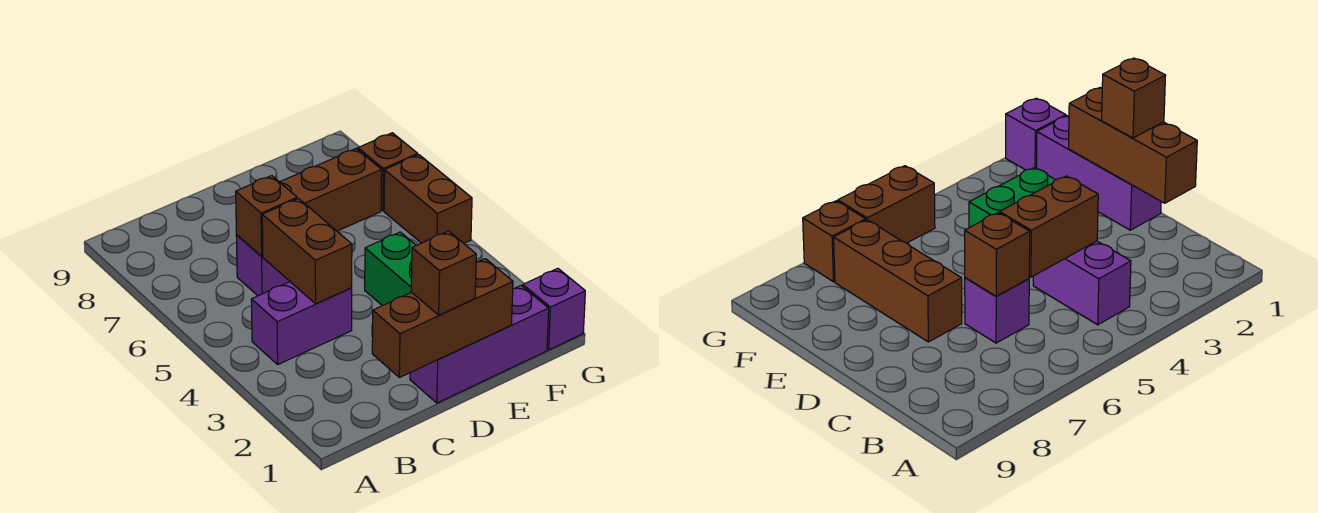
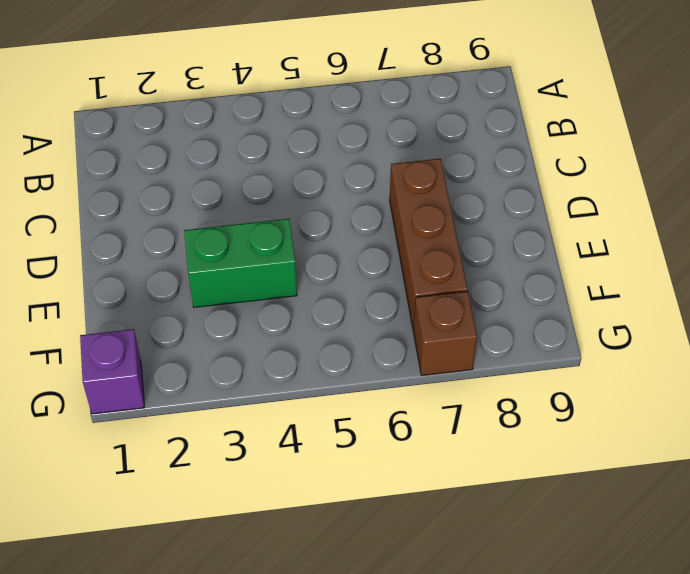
none -> purple brick B4:C4 level 1
none -> purple brick C6 level 1
none -> purple brick D1:F1 level 1

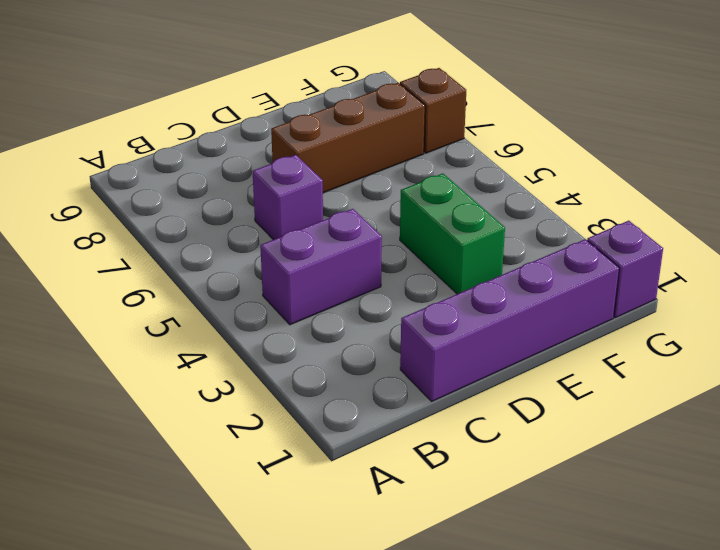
purple brick C1:F1 level 1 -> purple brick D1:F1 level 1
none -> brown brick G5:G6 level 1
none -> brown brick C1:E1 level 2
none -> brown brick C4:C5 level 2

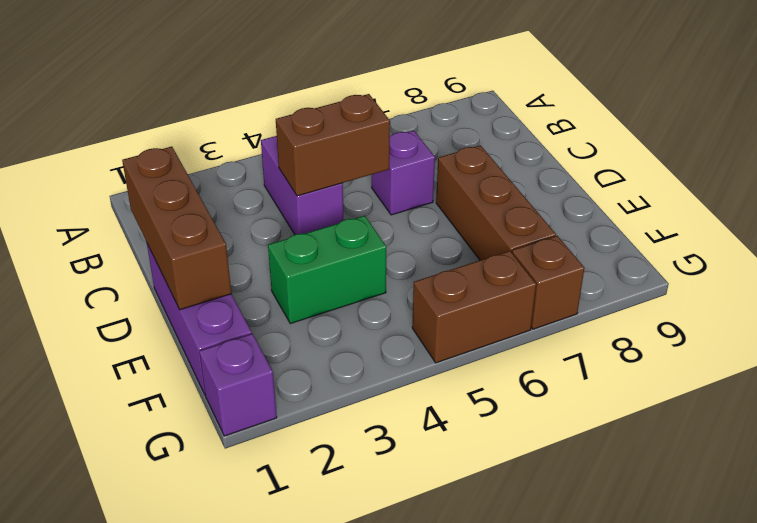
none -> brown brick C6 level 2
none -> brown brick D1 level 3

